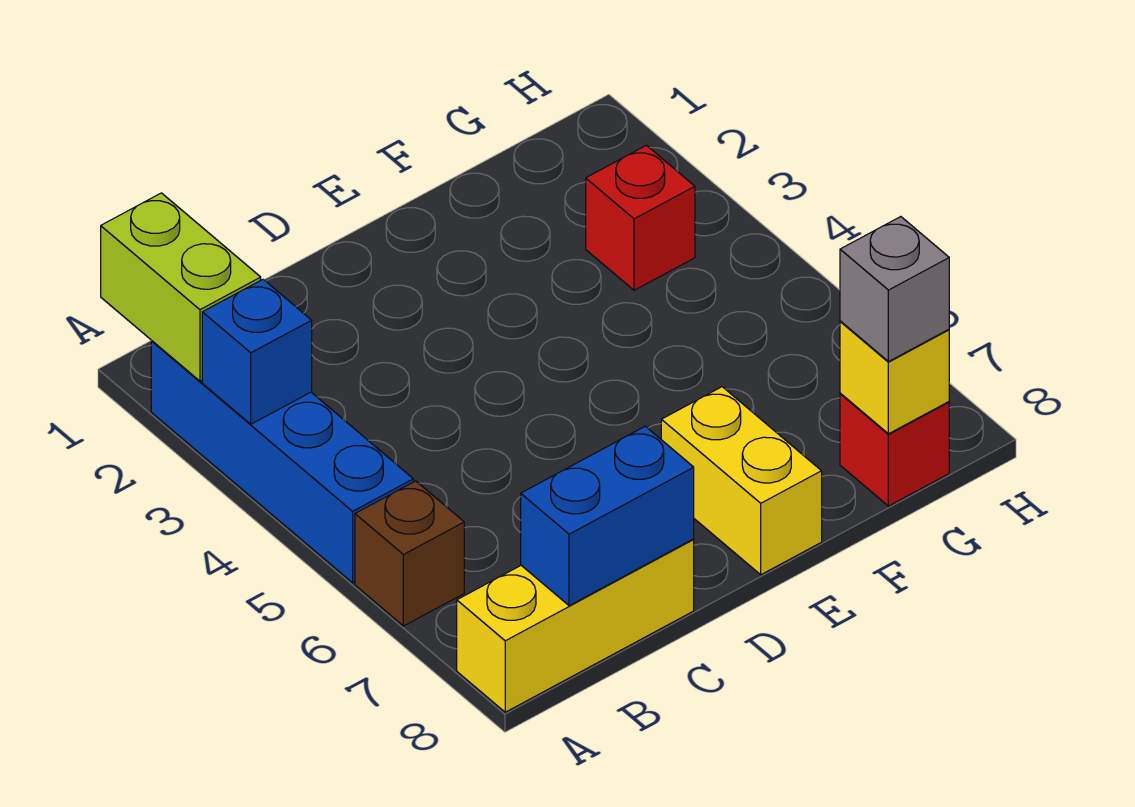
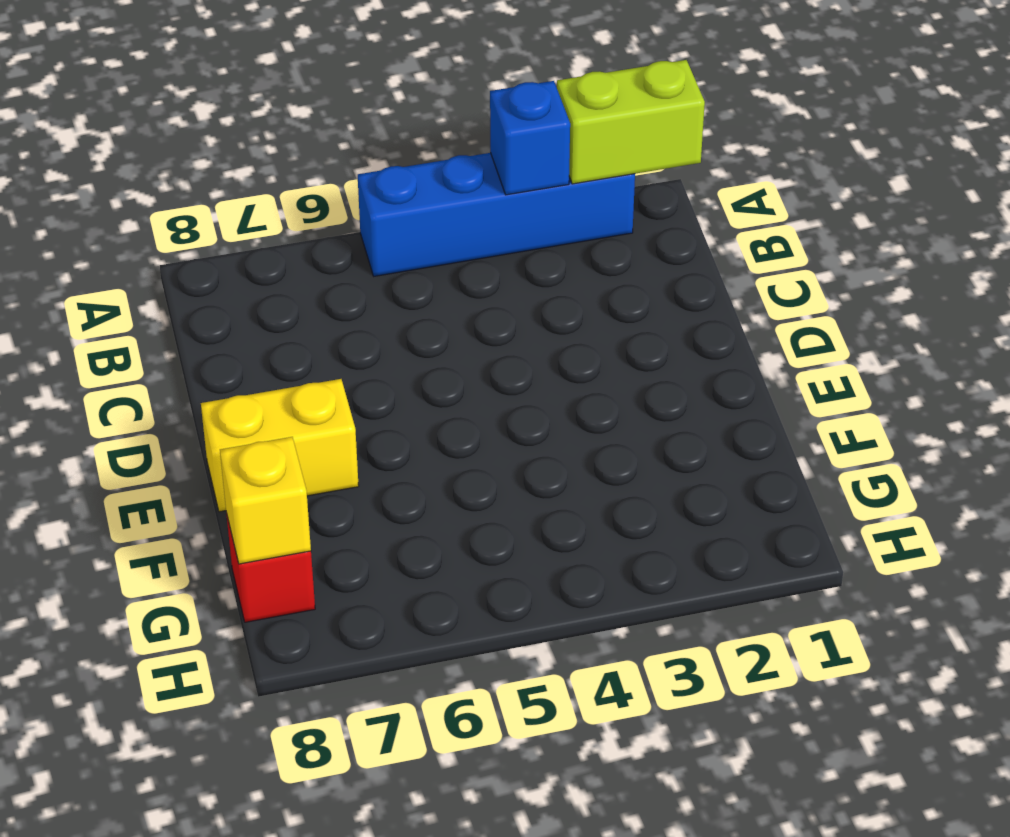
none -> brown brick A6 level 1
none -> yellow brick A8:C8 level 1

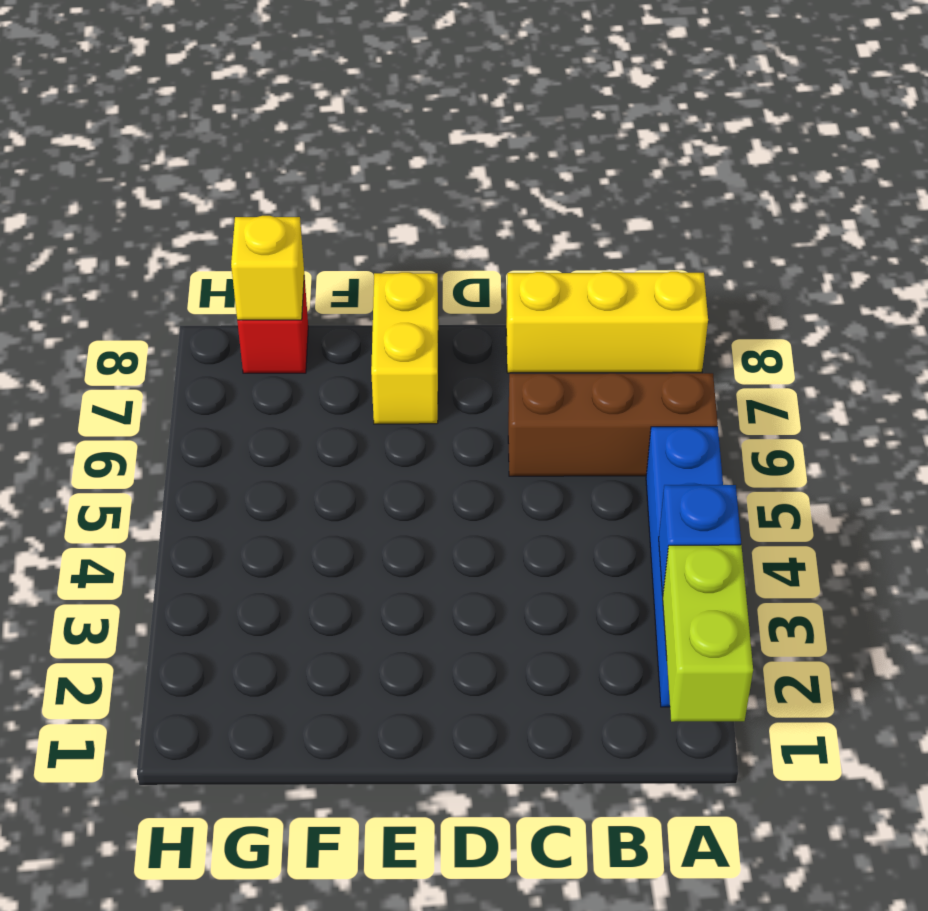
brown brick A6:C6 level 1 -> brown brick A6 level 1
none -> red brick G3 level 1
none -> blue brick B8:C8 level 2

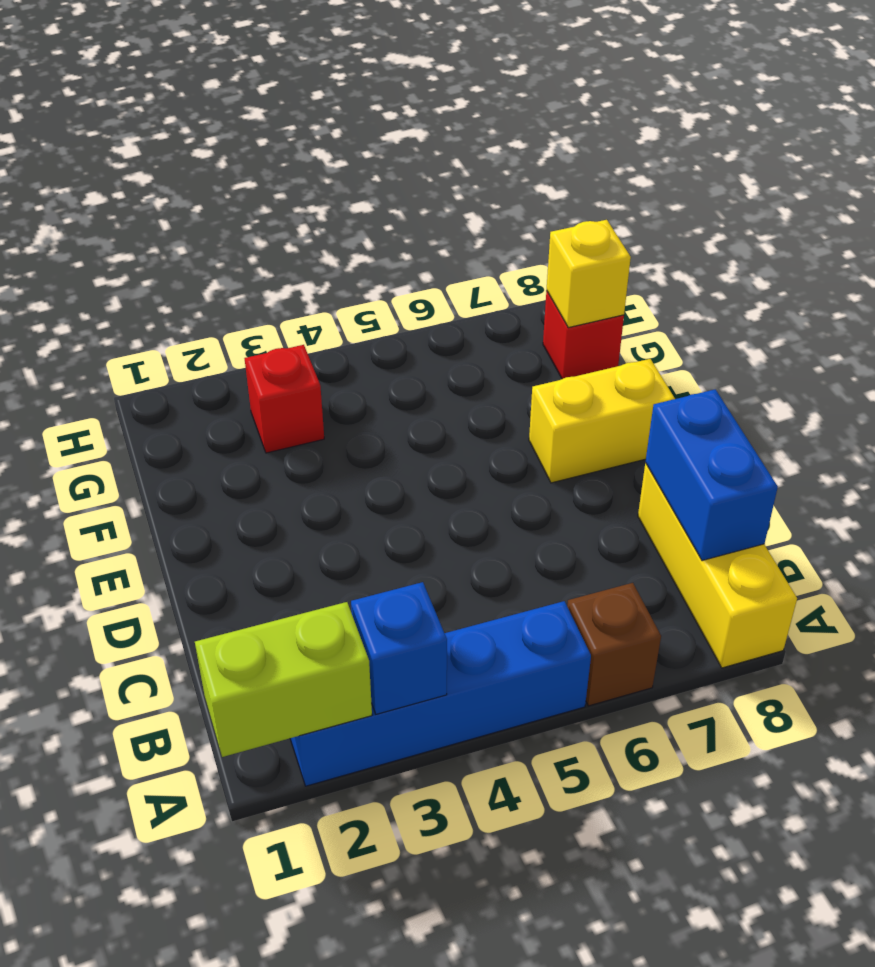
none -> grey brick G8 level 3

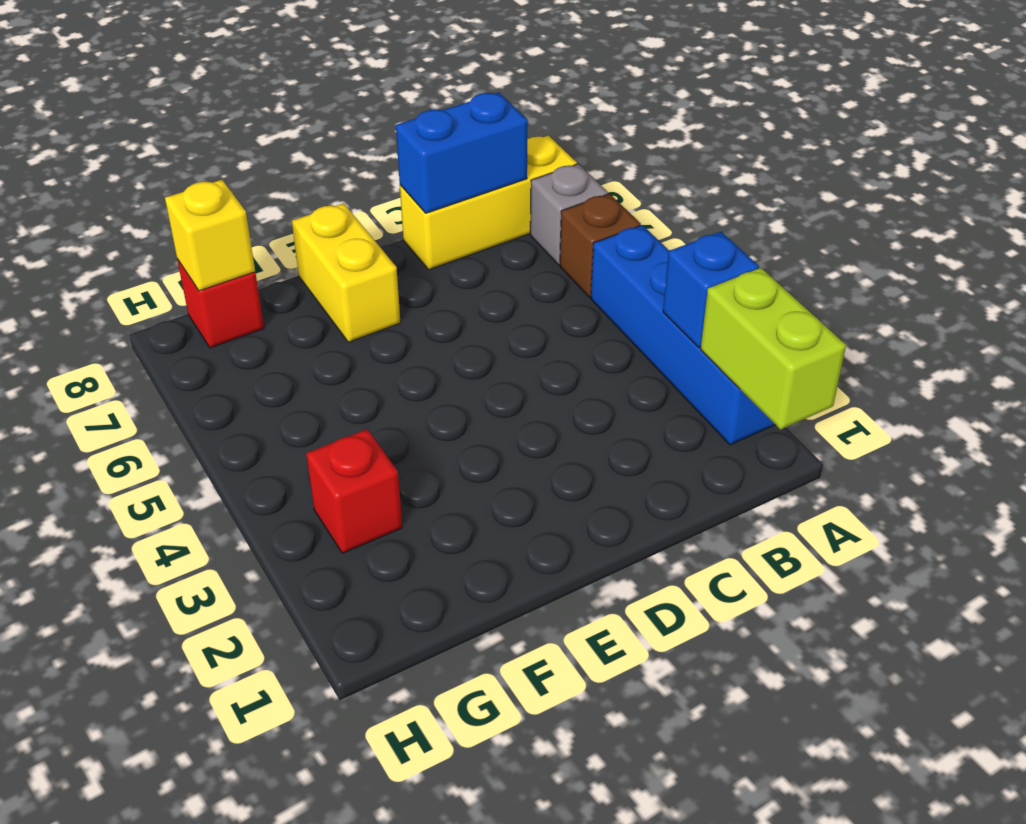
grey brick A7 level 1 -> grey brick G8 level 3

